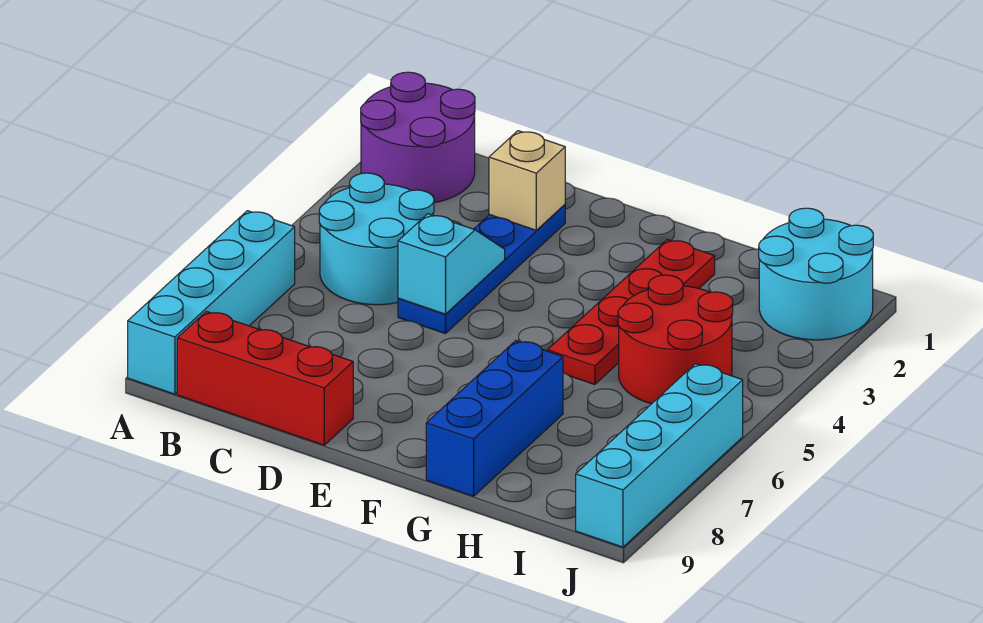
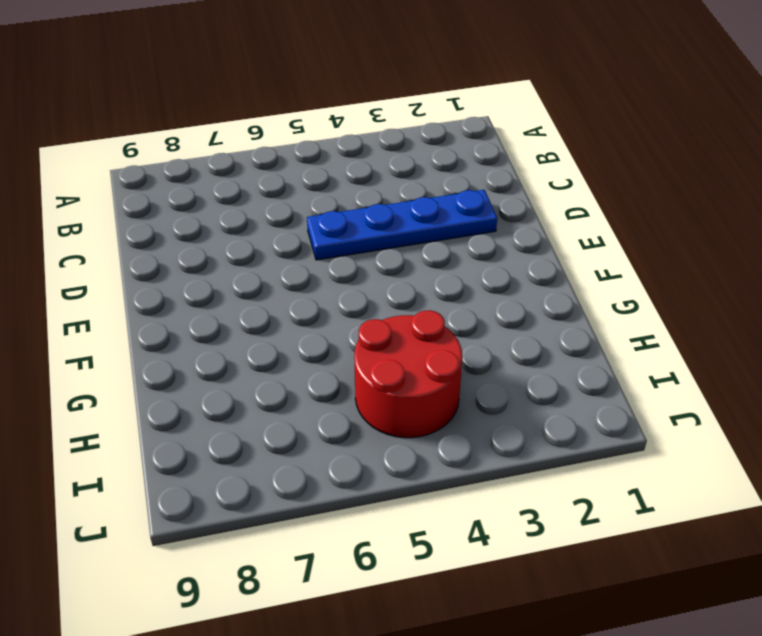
none -> purple round brick A1:B2 level 1
none -> cyan brick A6:A9 level 1
none -> cyan round brick B4:C5 level 1

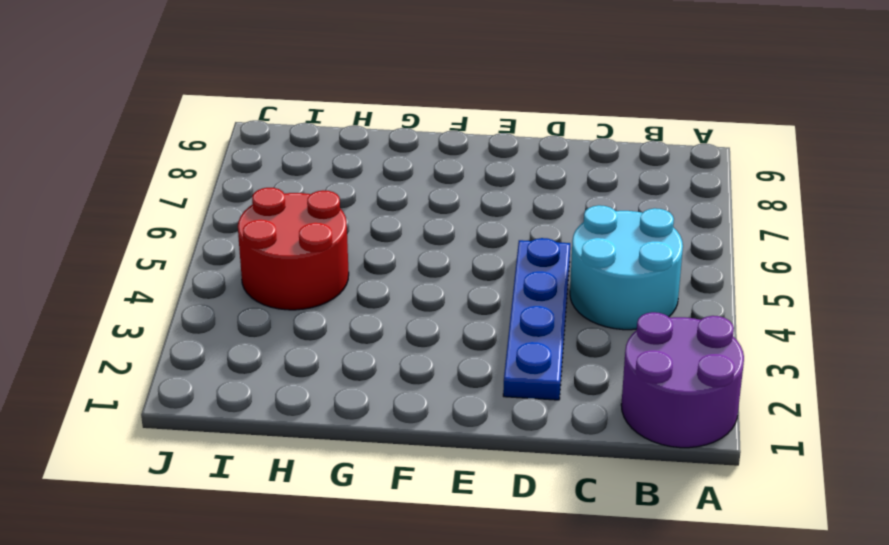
none -> cyan brick A6:A9 level 1
none -> red brick B9:D9 level 1
none -> red plate G2:G5 level 1

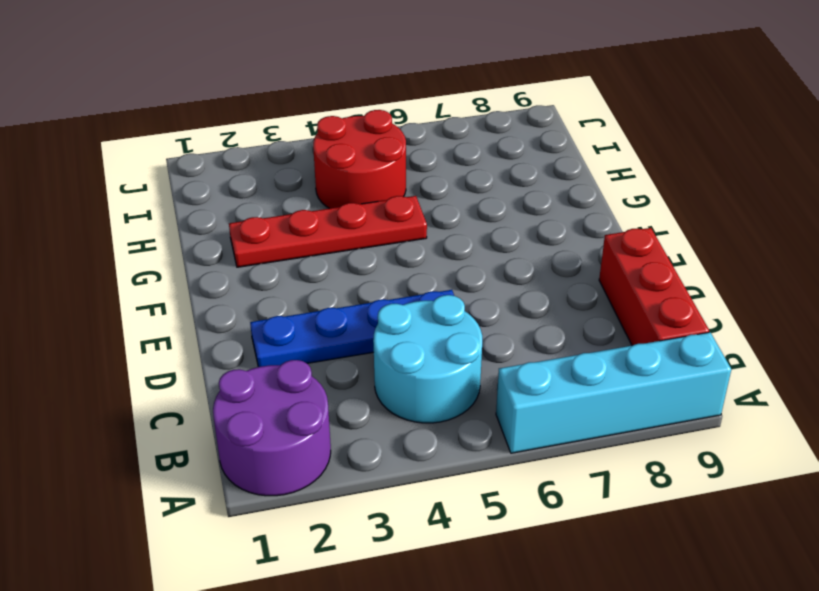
none -> blue brick G7:G9 level 1
none -> cyan round brick I1:J2 level 1
none -> cyan brick J6:J9 level 1

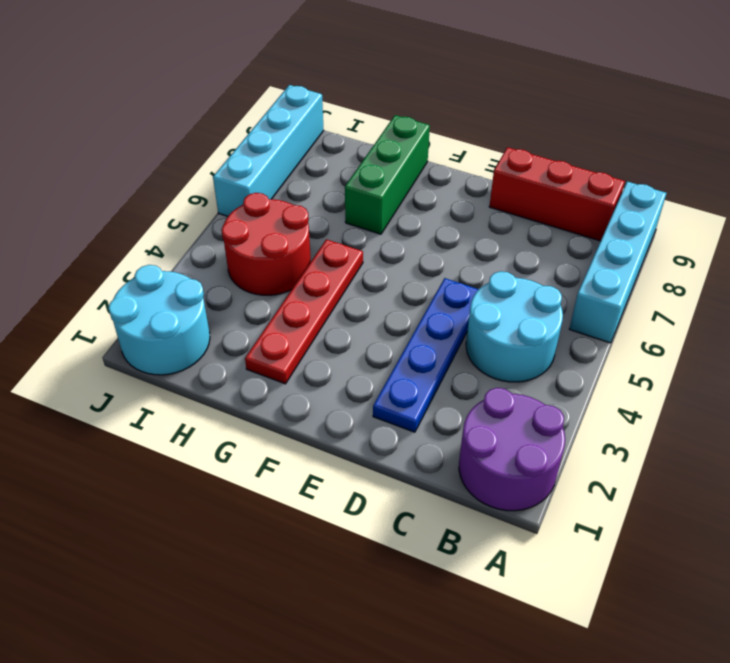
green brick G7:G9 level 1 -> blue brick G7:G9 level 1
none -> tan brick D2 level 2
none -> cyan slope D4:D5 level 2 top 5

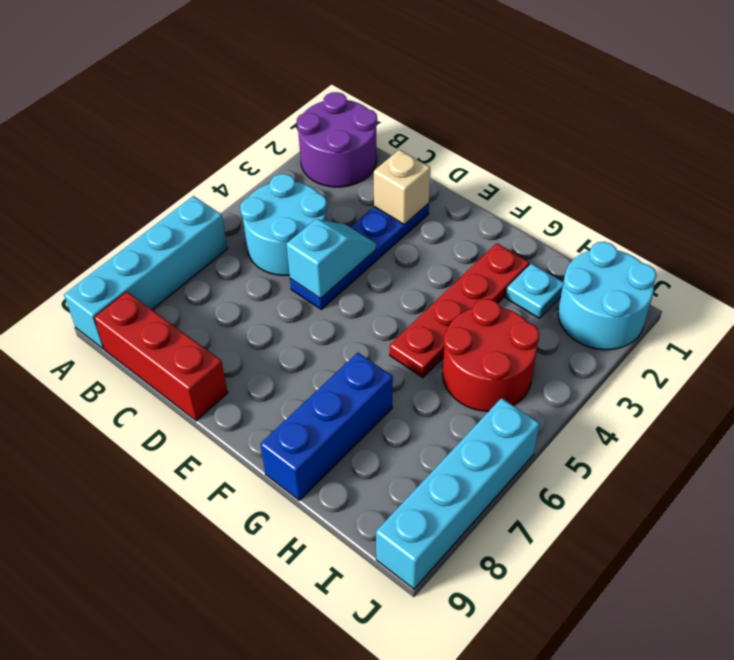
cyan plate H2 level 1 -> none

